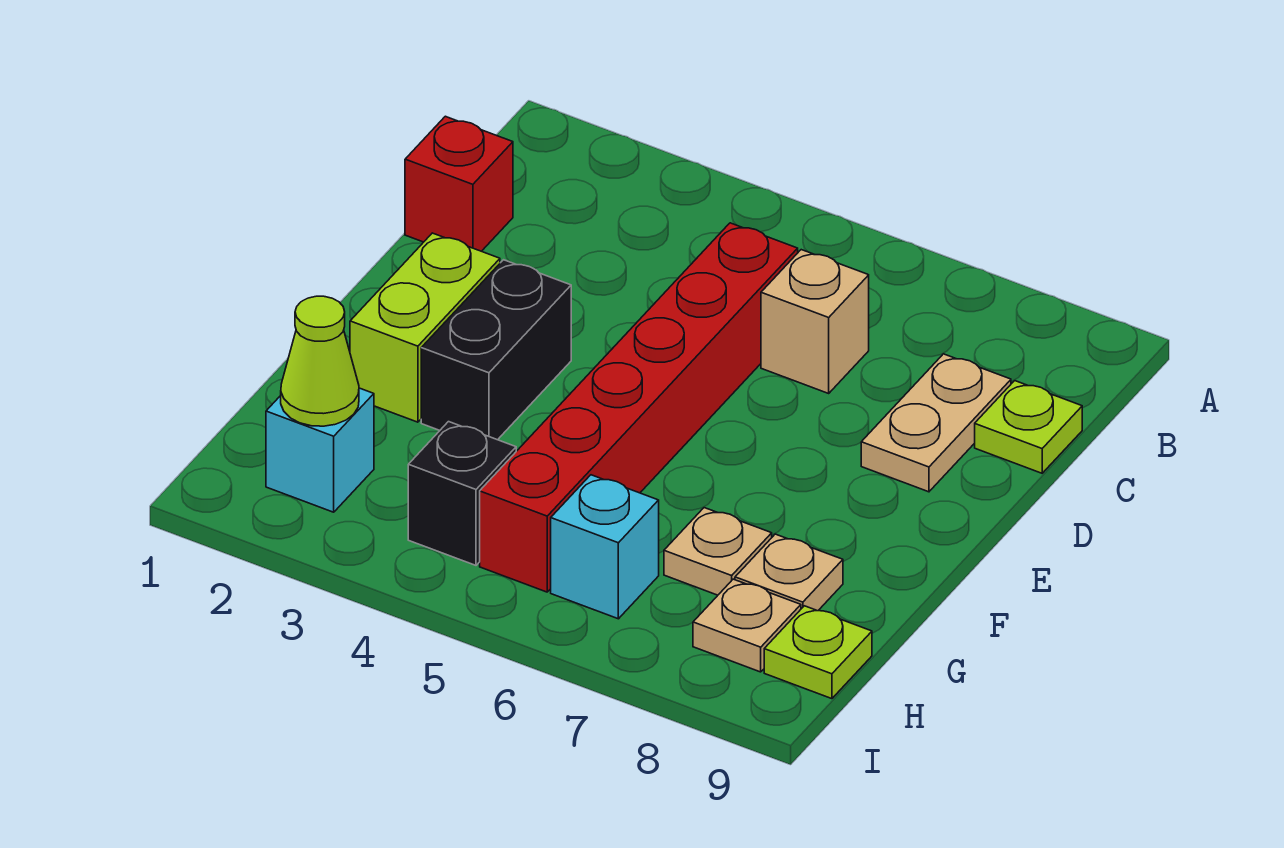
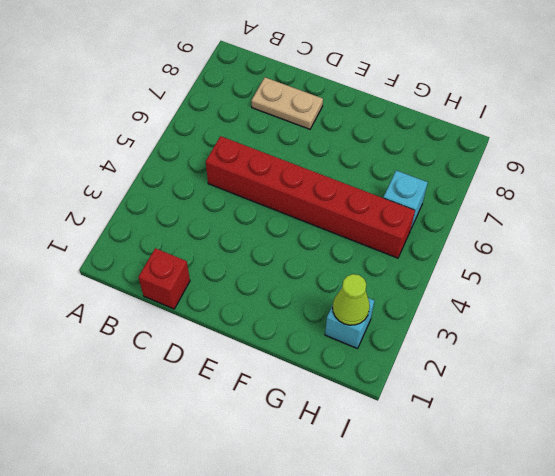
none -> tan brick C6 level 1
none -> lime plate C9 level 1
none -> lime brick E2:F2 level 1

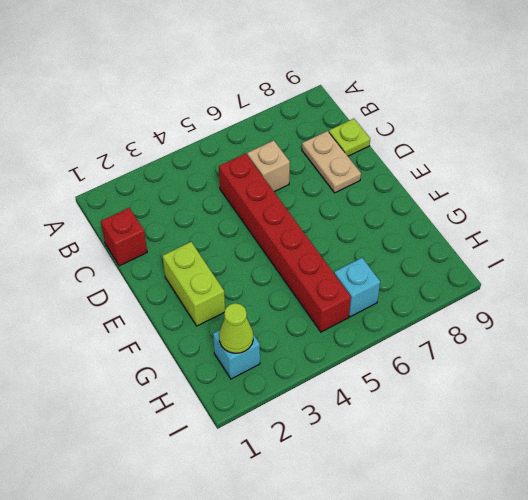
none -> black brick E3:F3 level 1
none -> tan plate G7 level 1
none -> tan plate G8 level 1

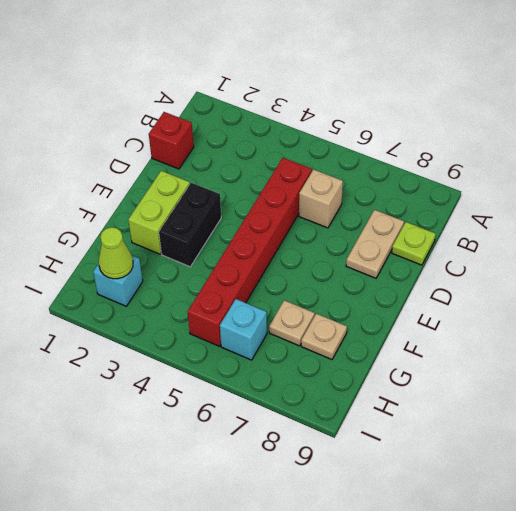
none -> black brick H4 level 1
none -> tan plate H8 level 1
none -> lime plate H9 level 1

